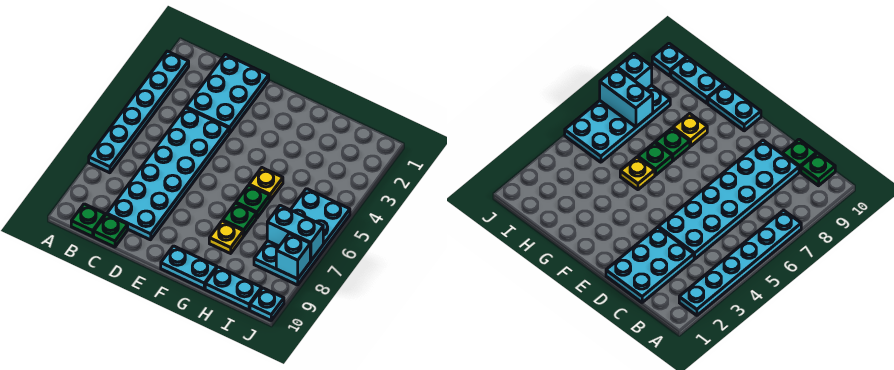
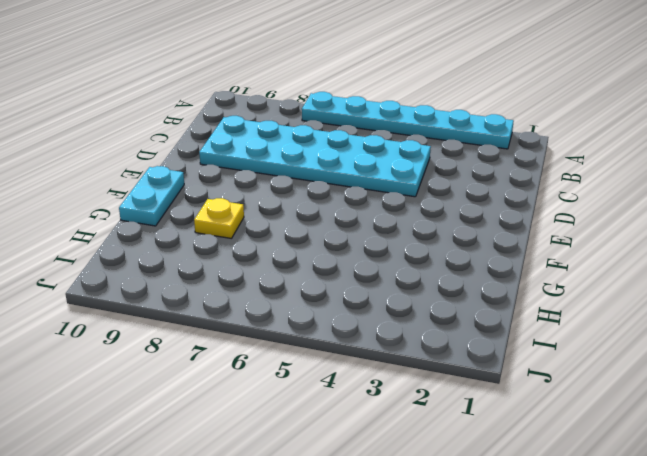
none -> green plate B10 level 1
none -> cyan plate C1:D3 level 1
none -> green plate C10 level 1

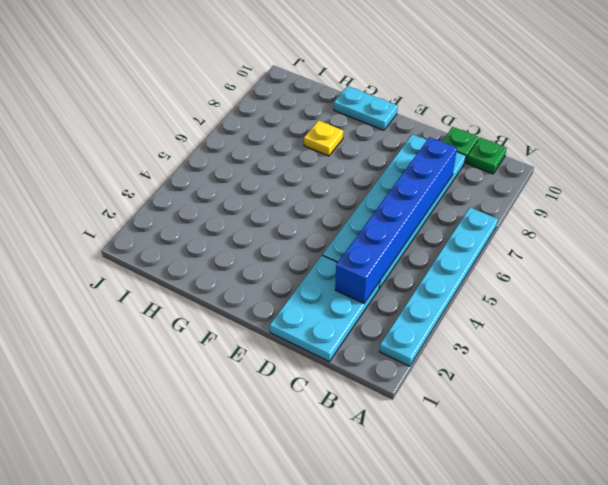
blue brick C3:C8 level 2 -> none
none -> yellow plate G5 level 1
none -> green plate G6 level 1
none -> green plate G7 level 1

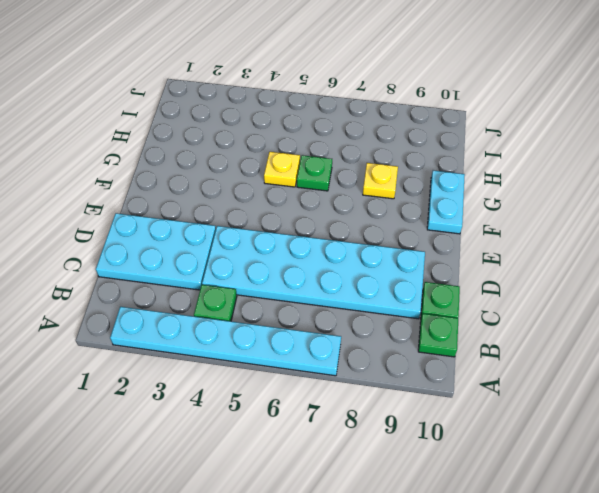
green plate B4 level 1 -> green plate G7 level 1
none -> cyan plate H10:I10 level 1
none -> cyan plate I5:J8 level 1
none -> cyan plate J10 level 1

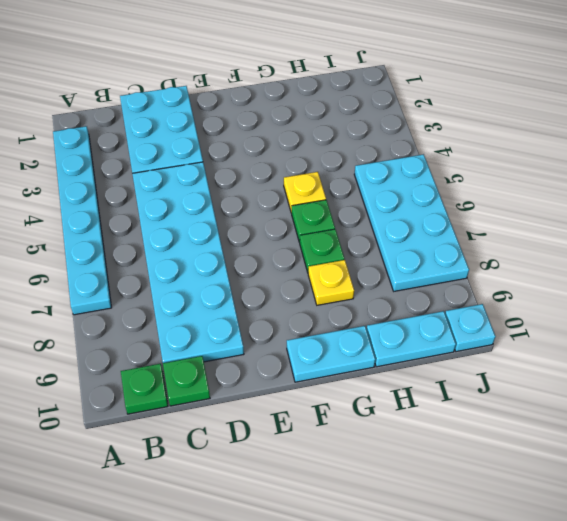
none -> cyan brick I7:J7 level 2
none -> cyan brick J8 level 2

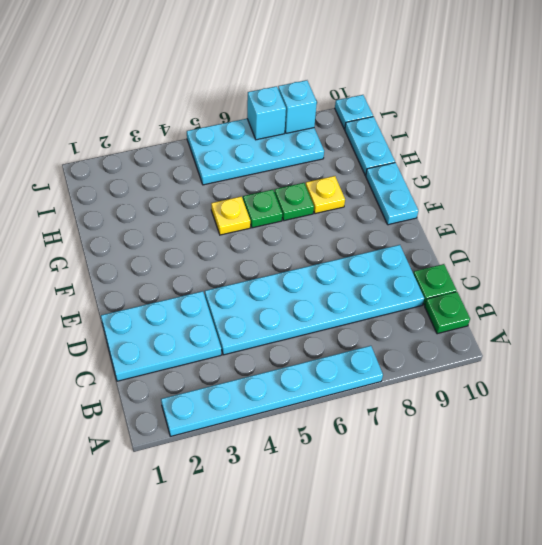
cyan brick J7 level 2 -> cyan brick I7:J7 level 2

